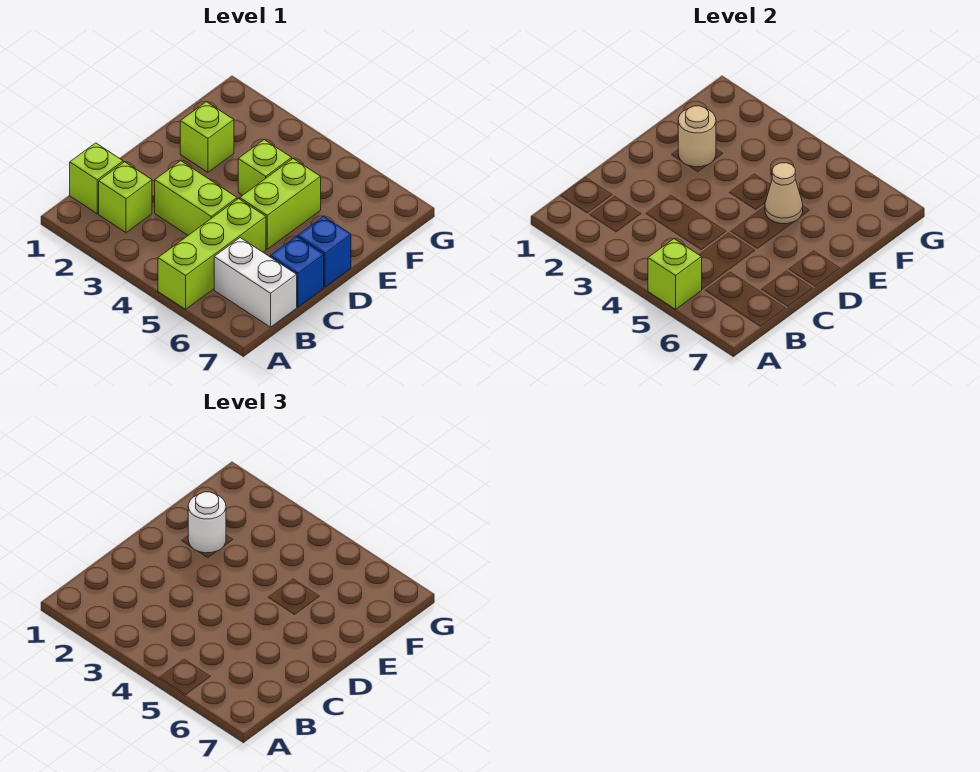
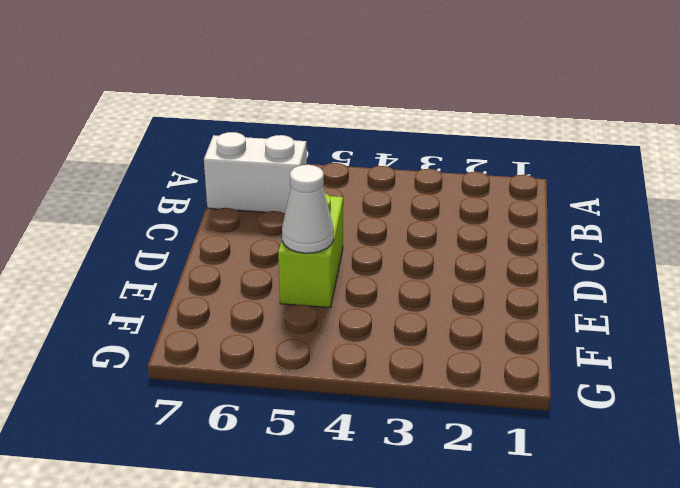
white cone E5 level 2 -> tan cone E5 level 2
none -> lime brick A5:C5 level 1
none -> lime brick B1 level 1
none -> lime brick B2 level 1

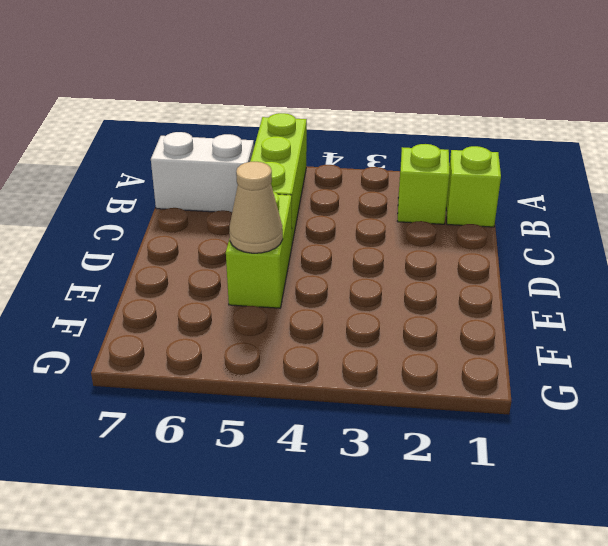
none -> lime brick C3:C4 level 1
none -> blue brick C7 level 1
none -> blue brick D7 level 1

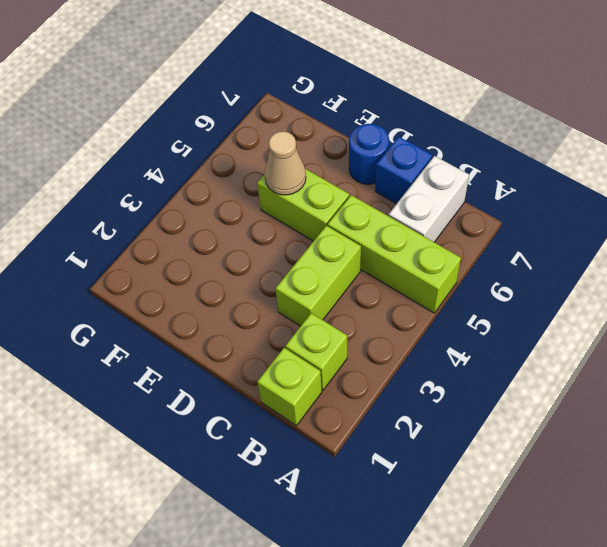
blue round brick D7 level 1 -> blue brick D7 level 1
none -> lime brick E2 level 1
none -> lime brick E4 level 1
none -> lime brick A5 level 2

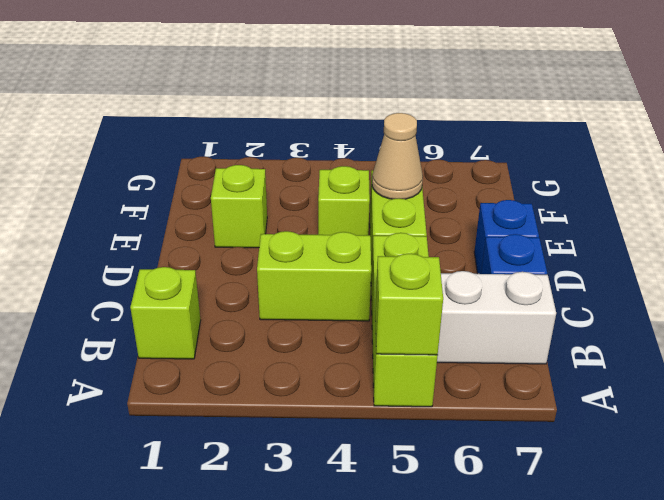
none -> lime brick B2 level 1
none -> tan round brick E2 level 2
none -> white round brick E2 level 3

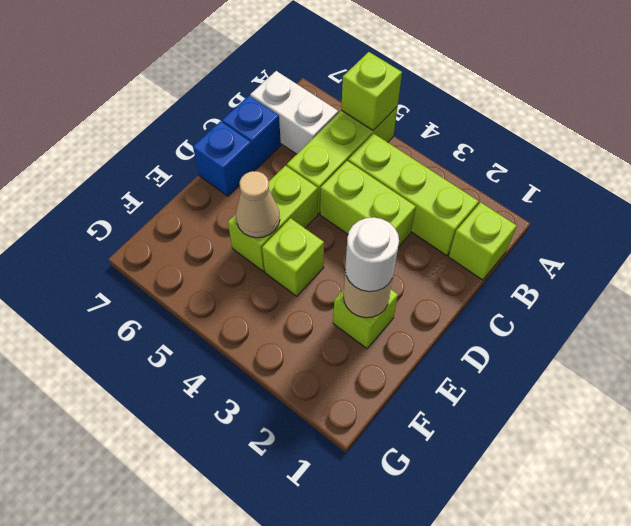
lime brick B2:B4 level 1 -> lime brick B2 level 1

